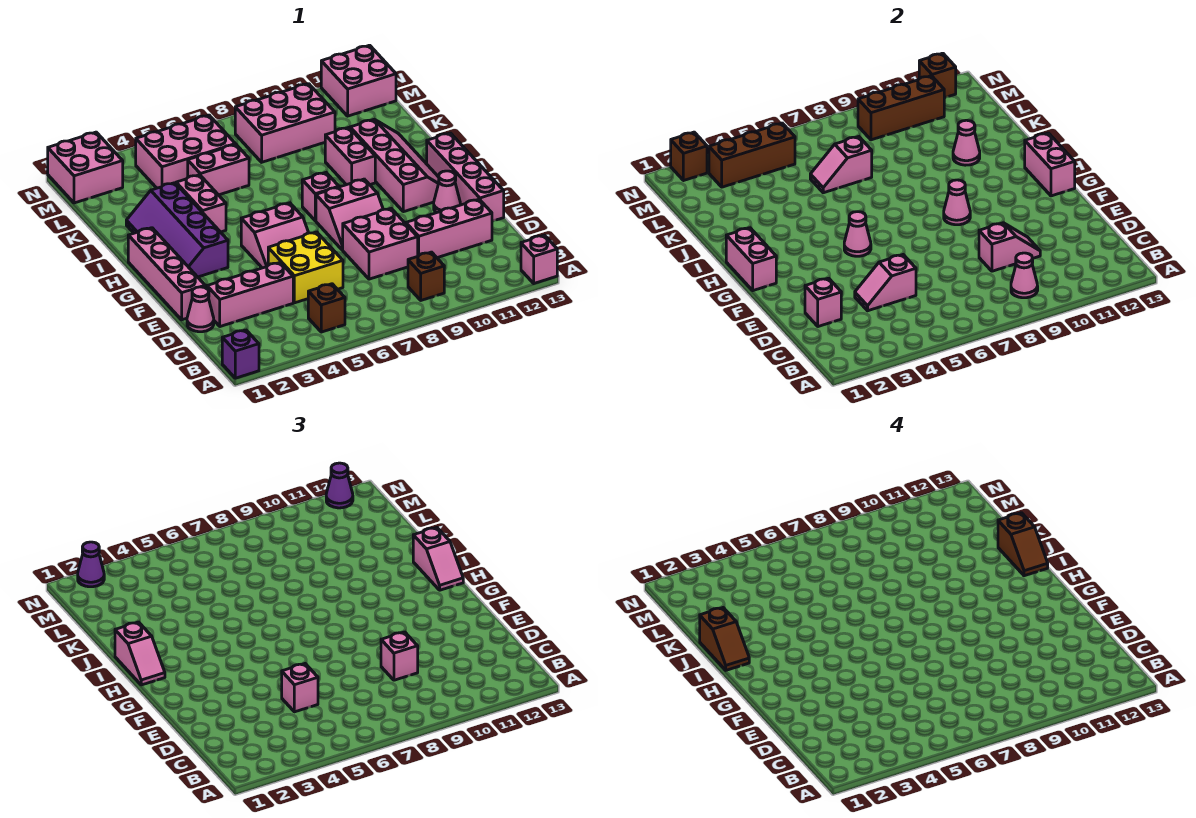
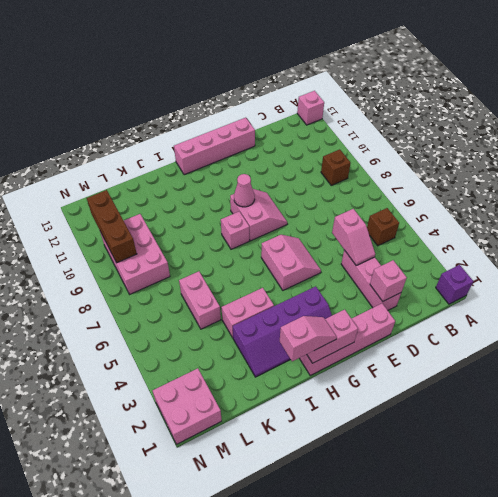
none -> pink cone D1 level 1
none -> yellow brick D5:E6 level 1
none -> pink brick D8:E9 level 1
none -> pink brick D10:D12 level 1

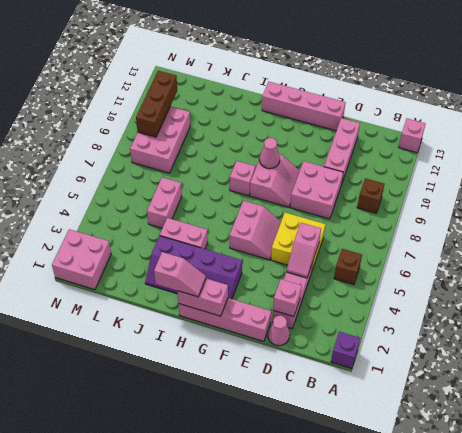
none -> pink cone F12 level 1
none -> pink slope G11:J12 level 1 top 11
none -> pink brick I10:J10 level 1
none -> pink brick L4:M6 level 1

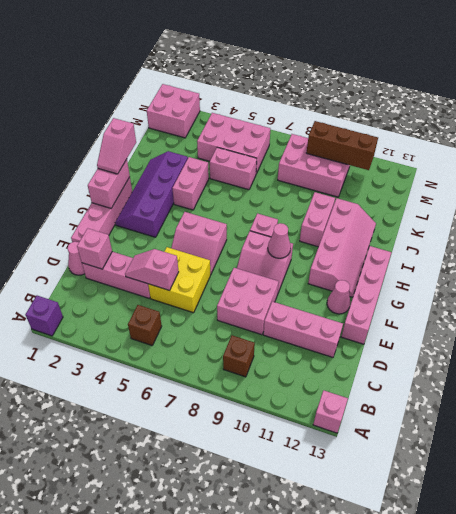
none -> pink brick M12:N13 level 1
none -> pink cone B9 level 2
none -> pink slope D9:D10 level 2 top 9
none -> pink cone G5 level 2

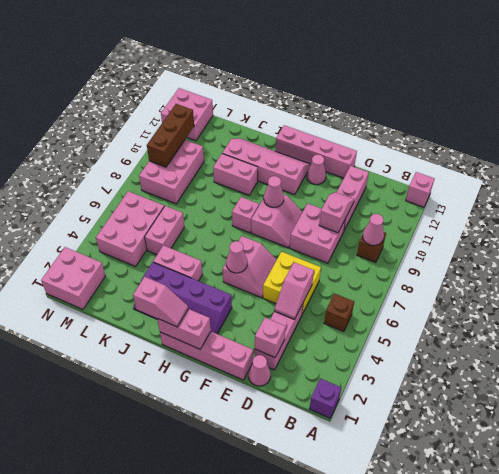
none -> pink brick G13:H13 level 2
none -> pink cone J11 level 2
none -> pink slope K6:K7 level 2 top 7
none -> brown brick M3:M5 level 2

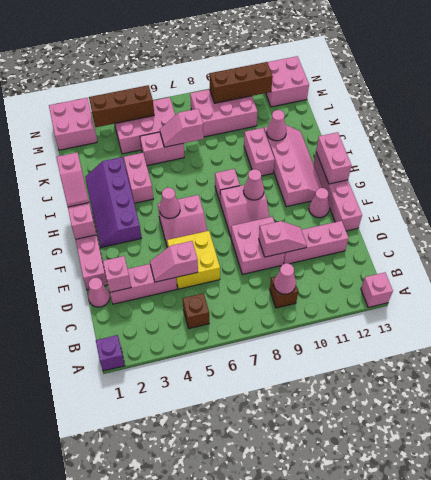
none -> brown brick N2 level 2
none -> brown brick N12 level 2
none -> pink brick D5 level 3
none -> pink brick D9 level 3

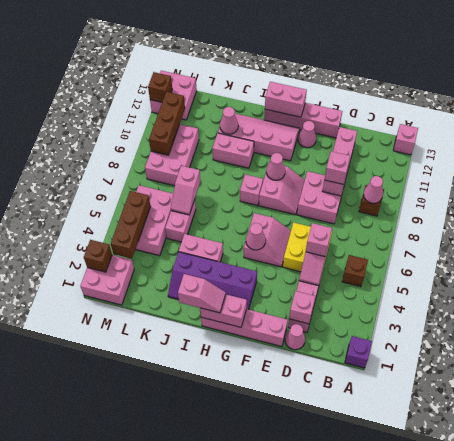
none -> pink slope H13:I13 level 3 top I
none -> purple cone N2 level 3
none -> purple cone N12 level 3
none -> brown slope I1:J1 level 4 top J

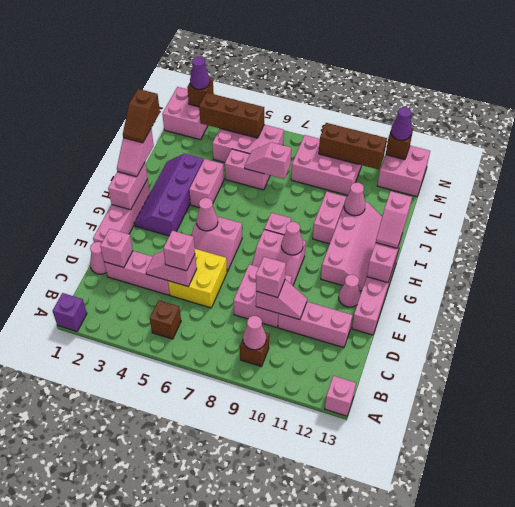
none -> brown slope I13:J13 level 4 top J

